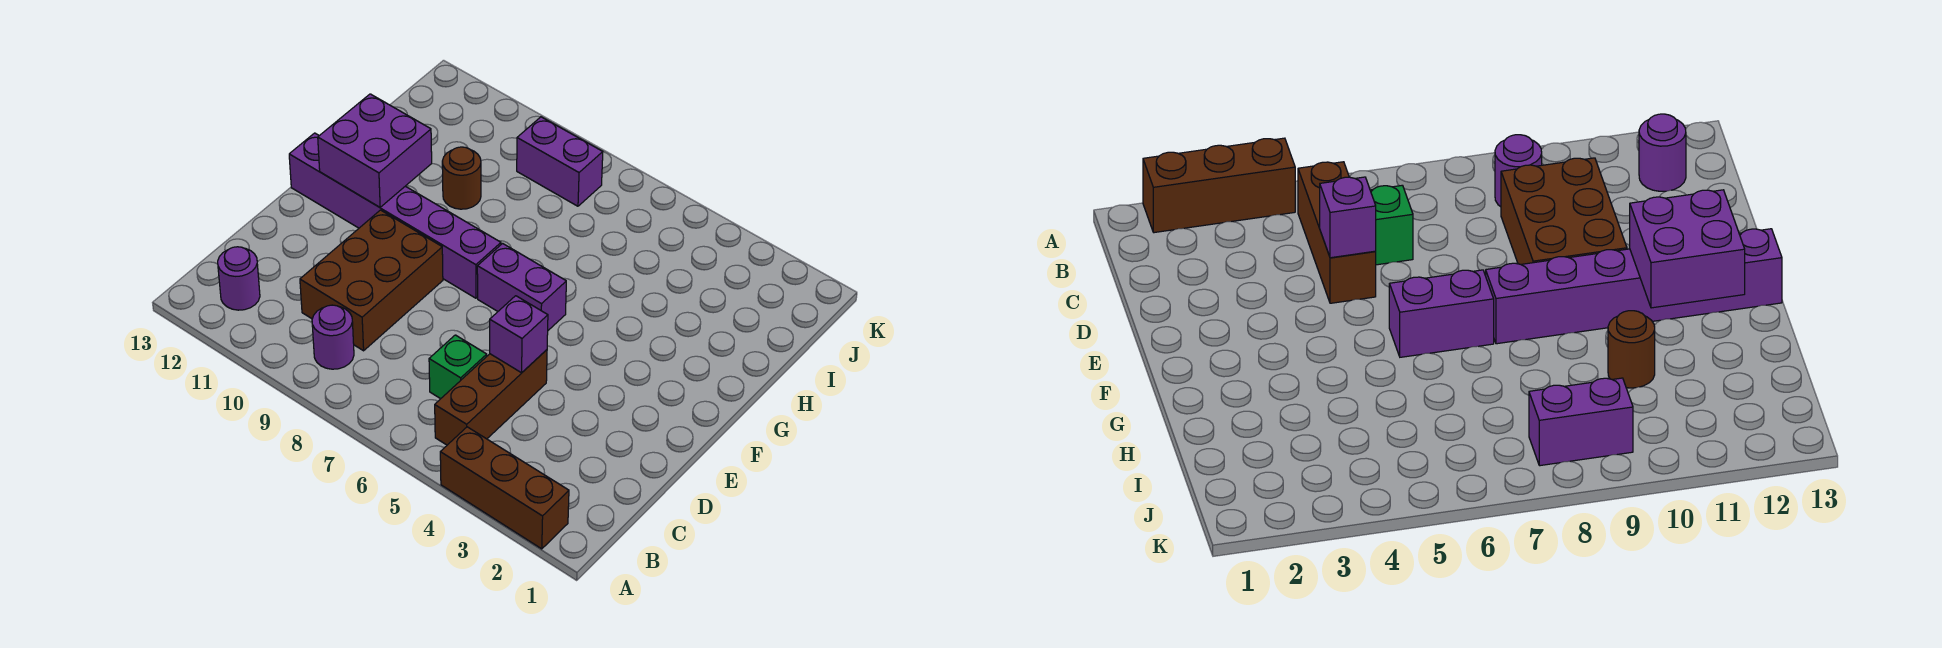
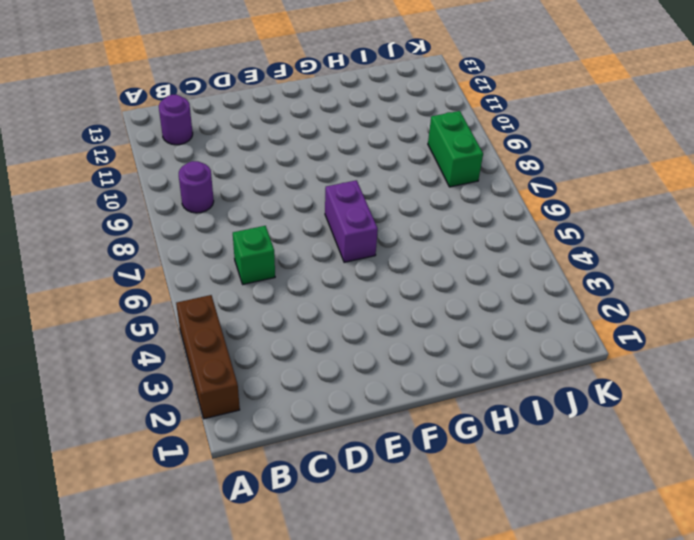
green brick J8:J9 level 1 -> purple brick J8:J9 level 1
none -> brown brick B5:D5 level 1
none -> brown brick C9:E10 level 1
none -> purple brick F8:F13 level 1

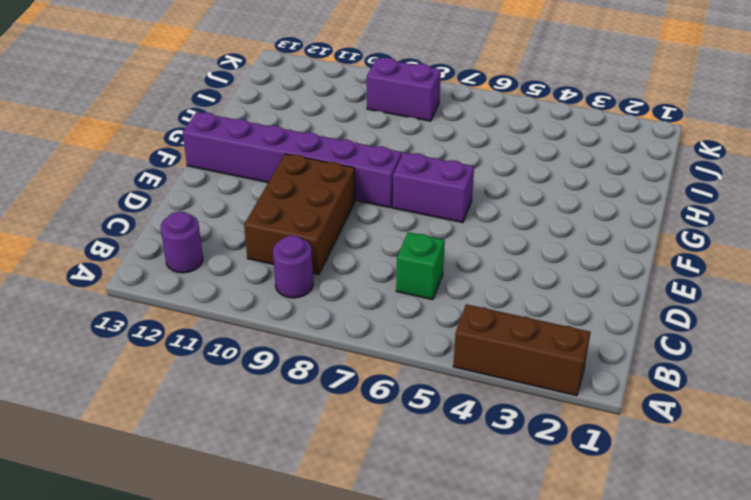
none -> brown brick B5:D5 level 1
none -> brown round brick H10 level 1
none -> purple brick D5 level 2

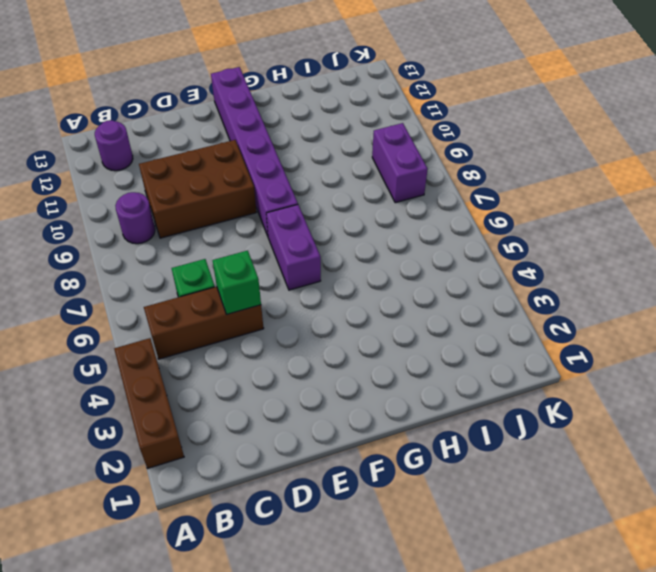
green brick D5 level 2 -> purple brick D5 level 2
none -> brown round brick H10 level 1
none -> purple brick F11:G12 level 2

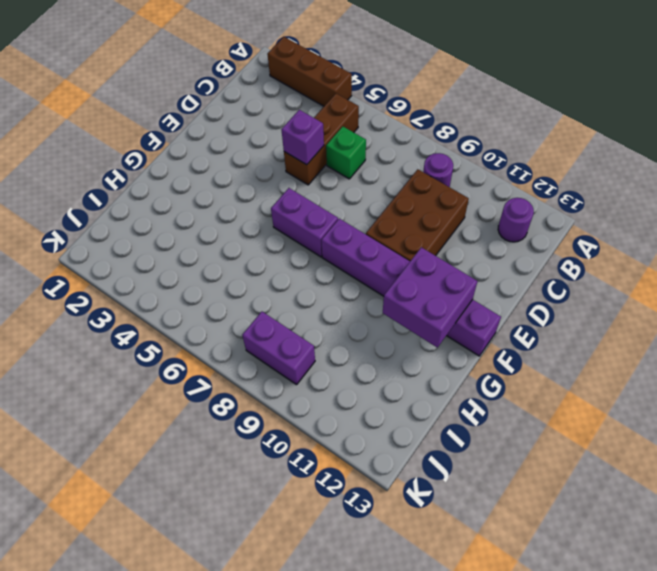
none -> brown round brick H10 level 1

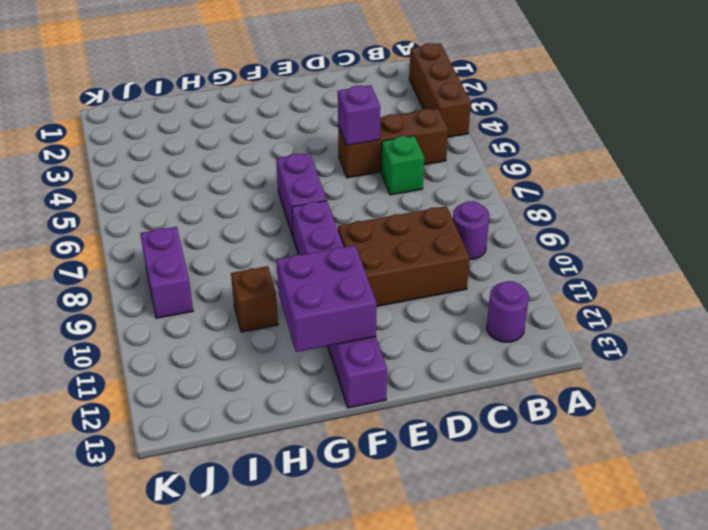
brown brick H10 level 1 -> brown round brick H10 level 1

